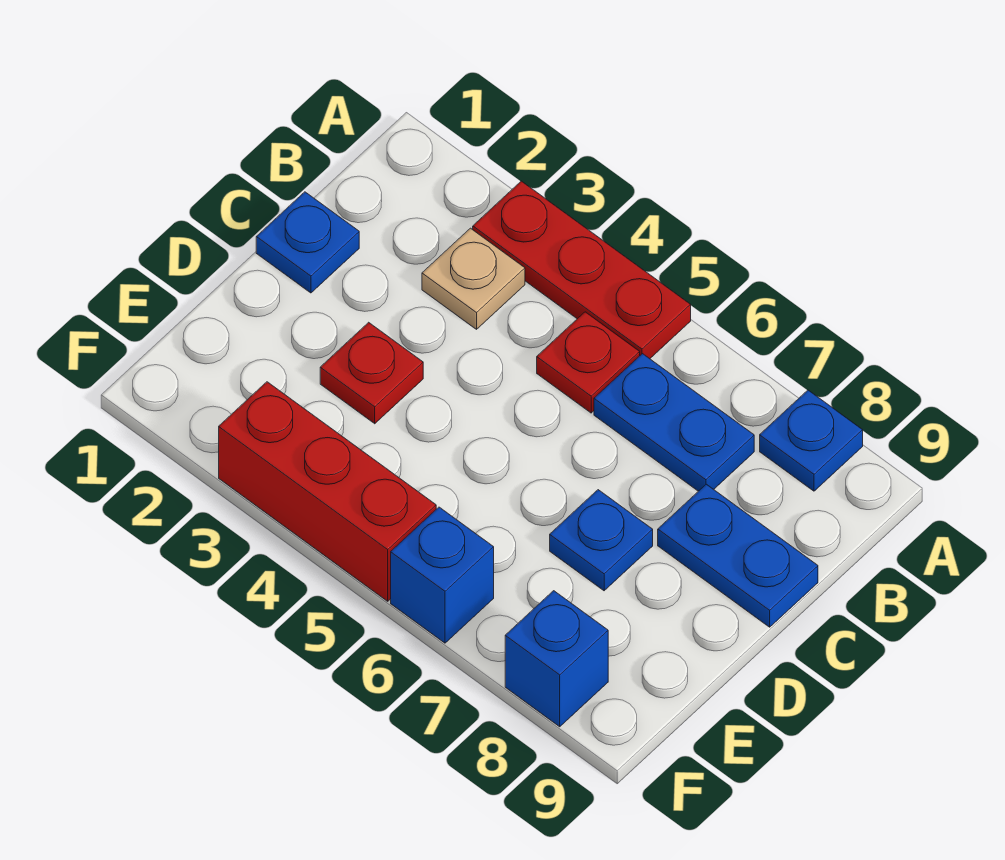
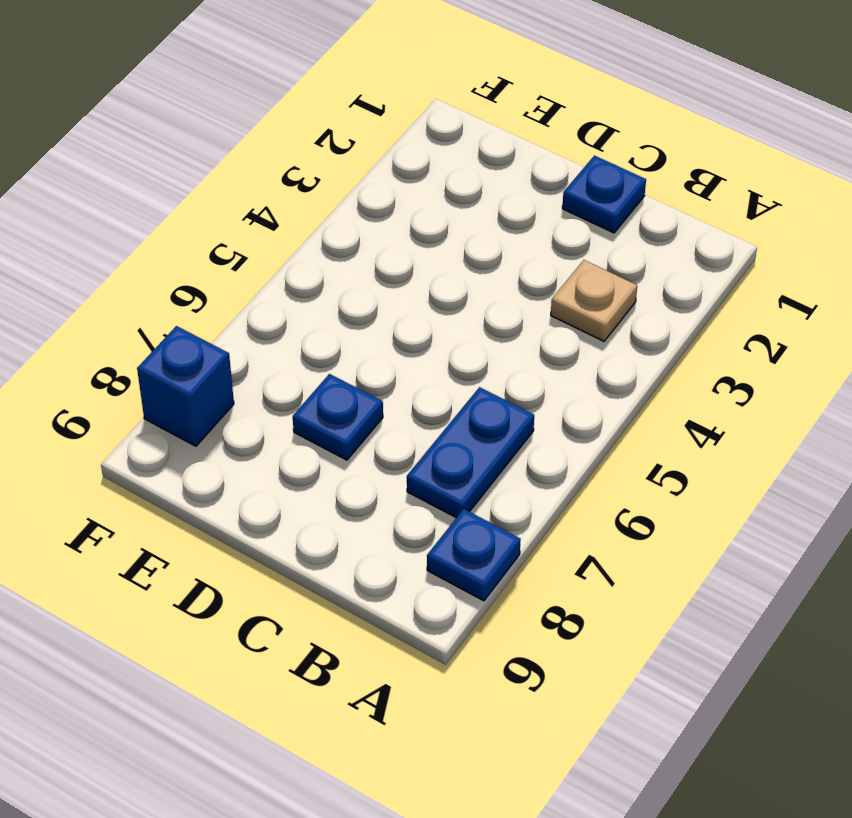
none -> red plate A3:A5 level 1
none -> red plate B5 level 1
none -> blue plate C8:C9 level 1

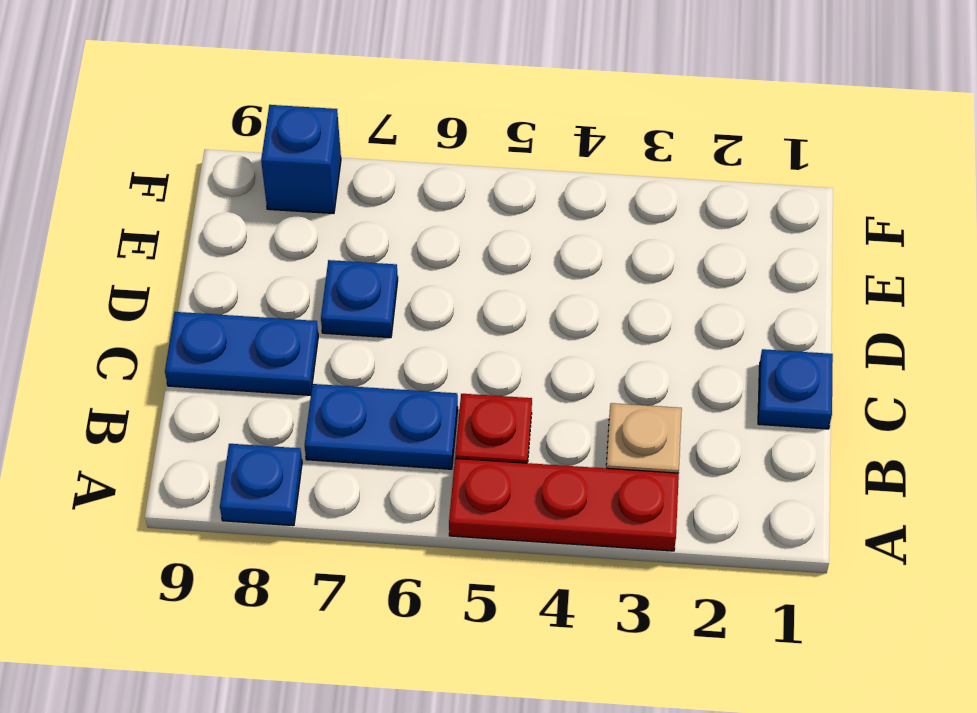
none -> red plate D3 level 1
none -> red brick F3:F5 level 1
none -> blue brick F6 level 1

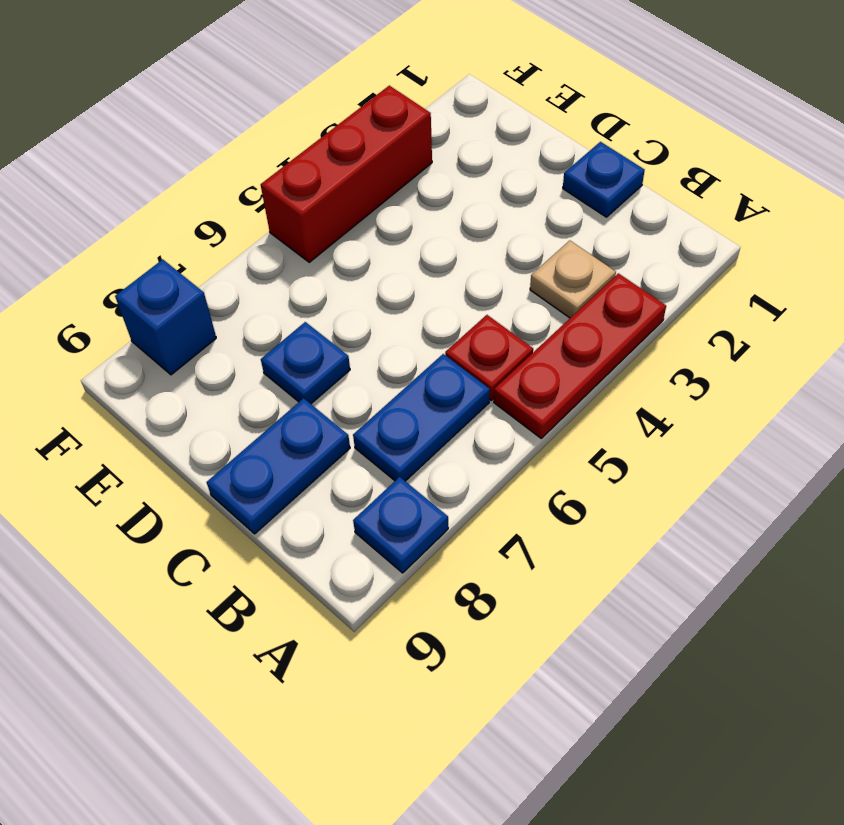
none -> red plate D3 level 1
none -> blue brick F6 level 1

